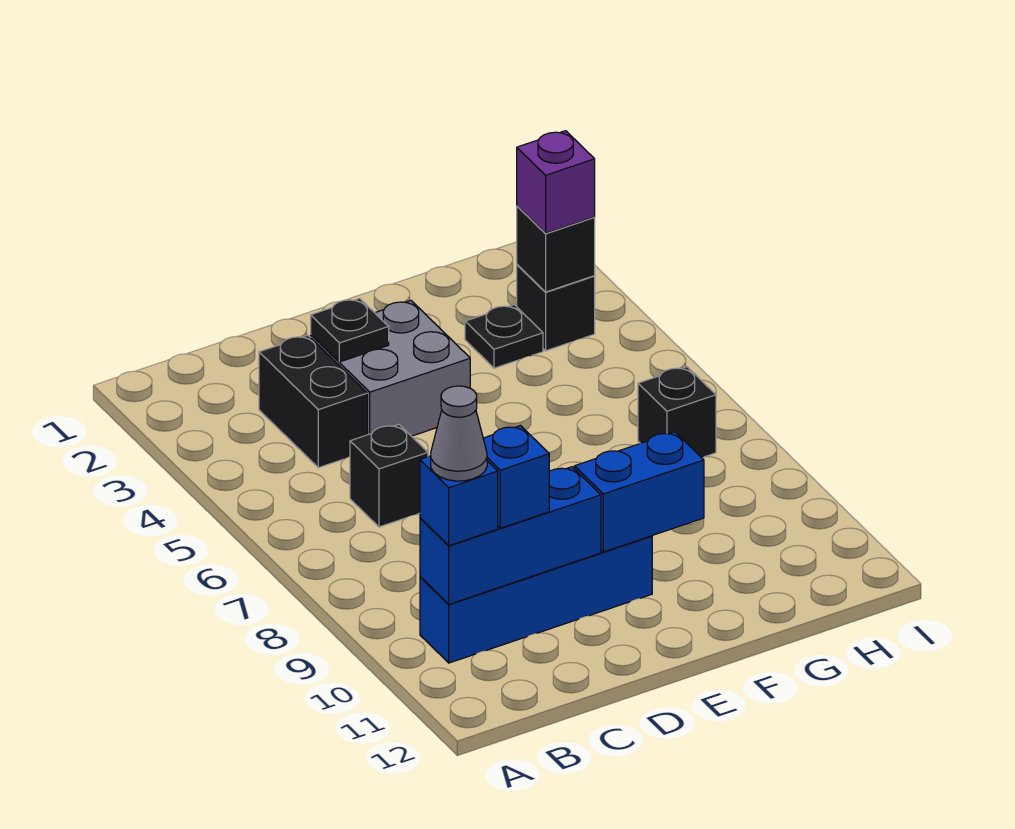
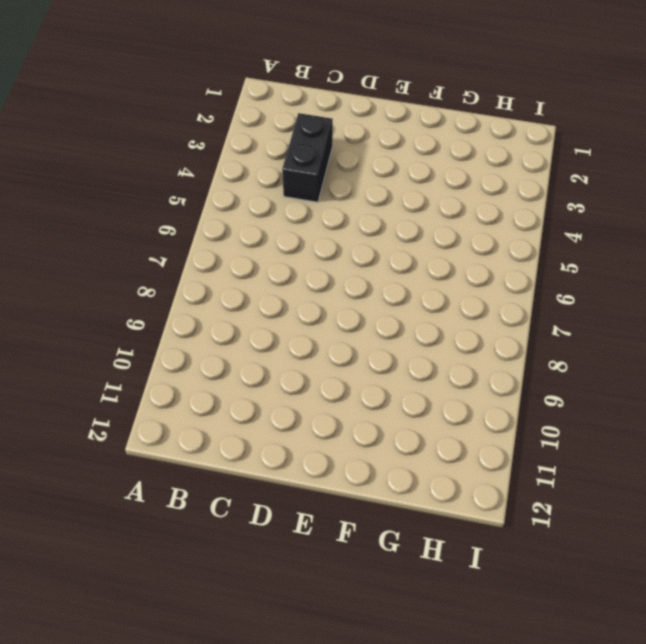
none -> blue brick B10:E10 level 1
none -> black brick C6 level 1
none -> grey brick D3:E4 level 1

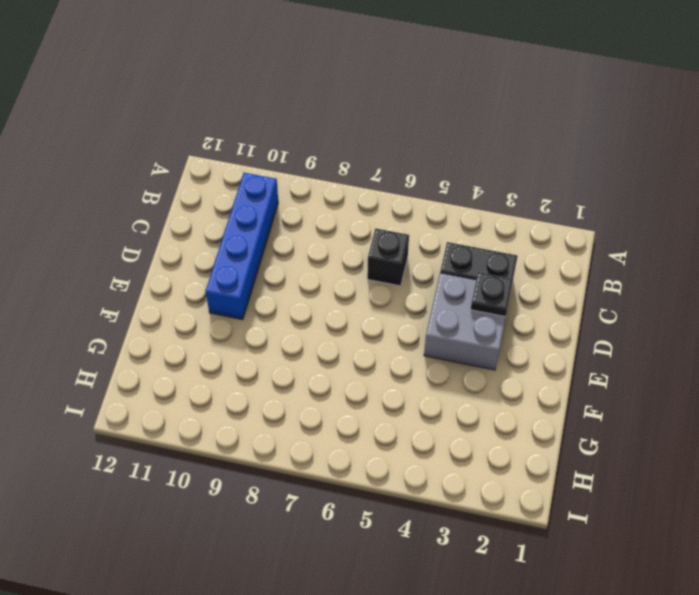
none -> black plate G3 level 1
none -> black brick H3 level 1
none -> black brick H7 level 1

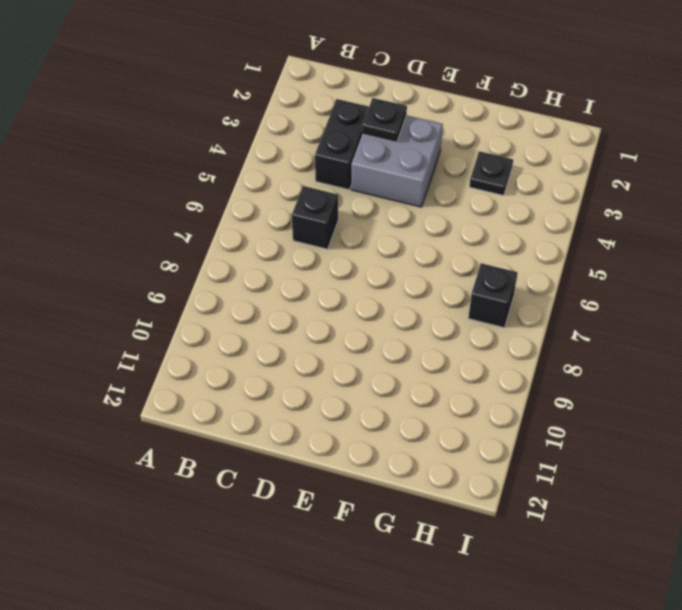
none -> blue brick B10:E10 level 1
none -> black brick H3 level 1
none -> blue brick B10:D10 level 2

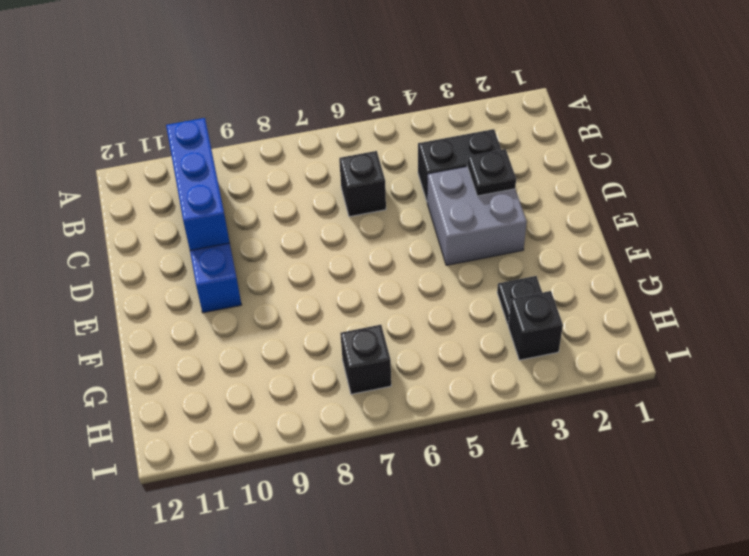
none -> blue brick E10:F10 level 2
none -> black brick H3 level 2
none -> blue brick B10 level 3

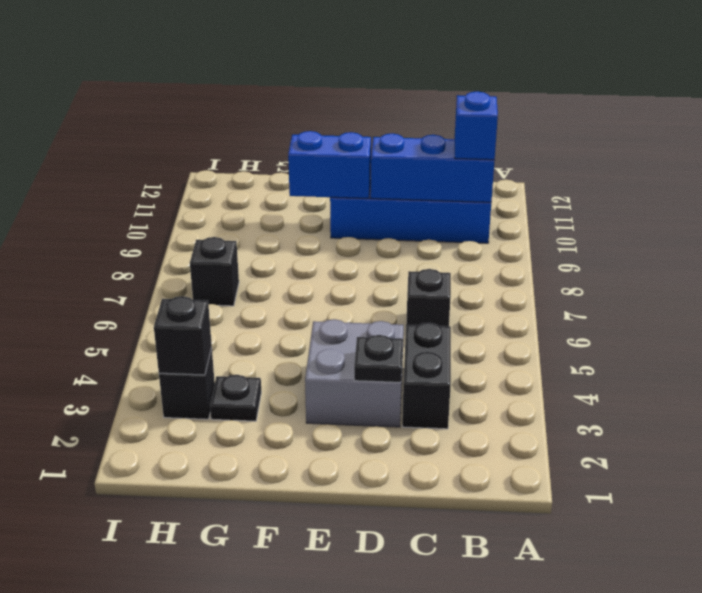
none -> blue brick C10 level 3
none -> purple brick H3 level 3
none -> grey cone B10 level 4

